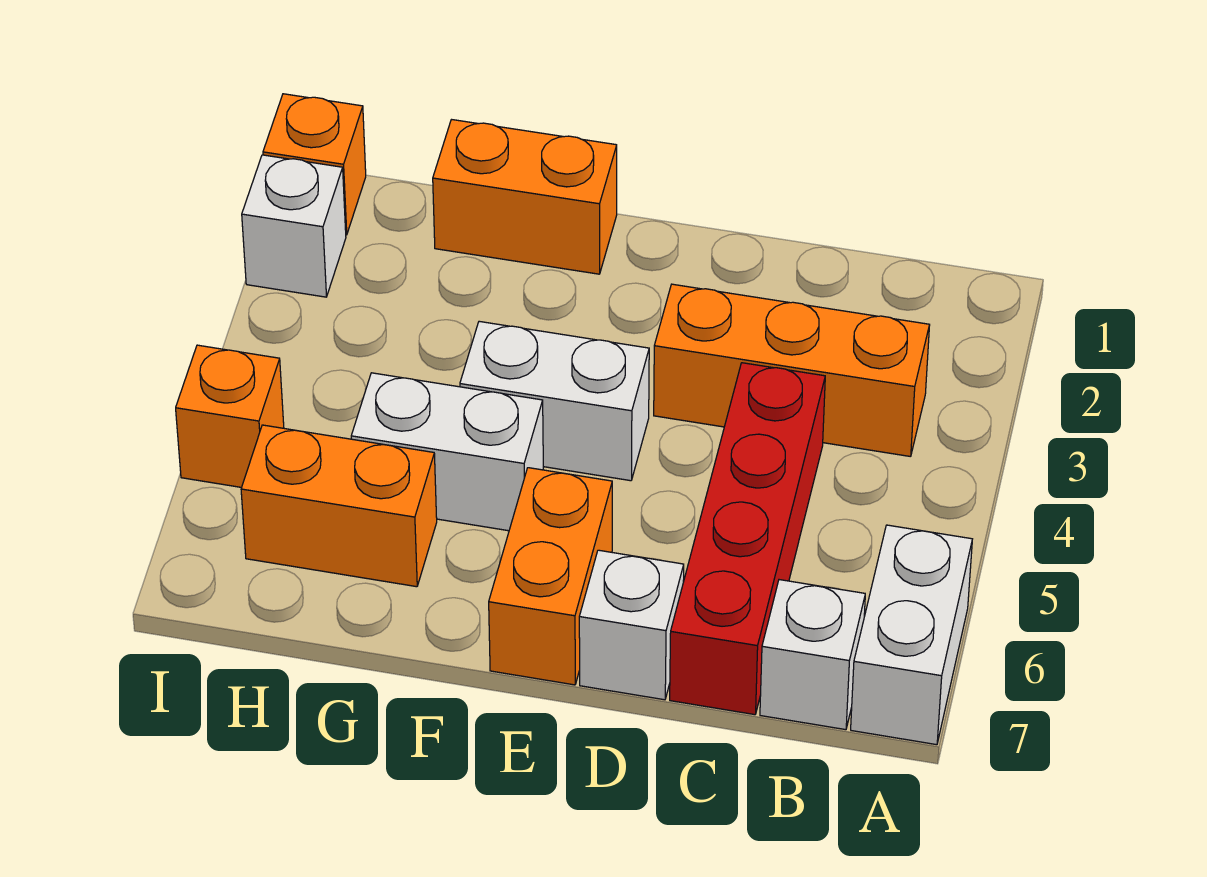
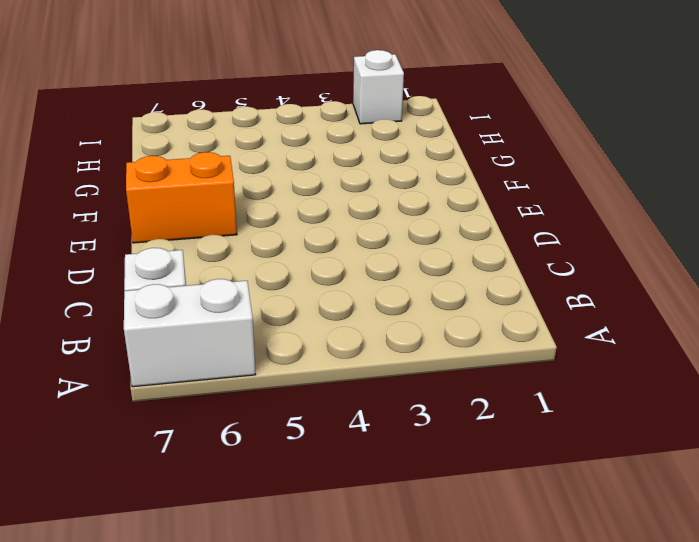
none -> orange brick B3:D3 level 1
none -> red brick C4:C7 level 1
none -> white brick D7 level 1

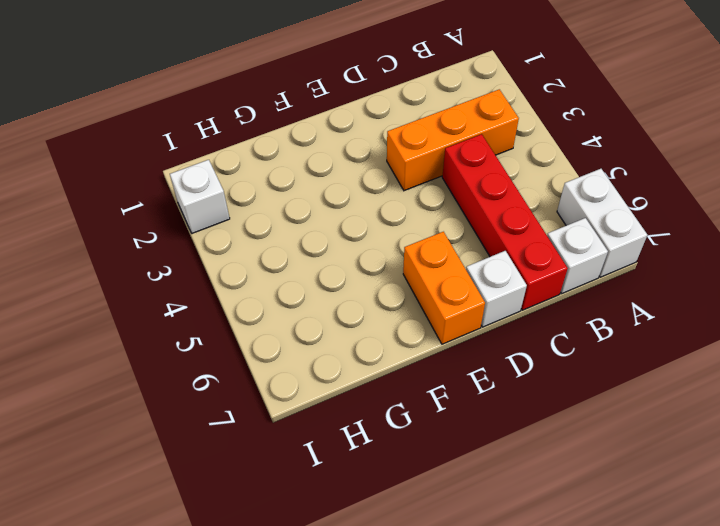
none -> white brick E4:F4 level 1
none -> orange brick F1:G1 level 1
none -> white brick F5:G5 level 1

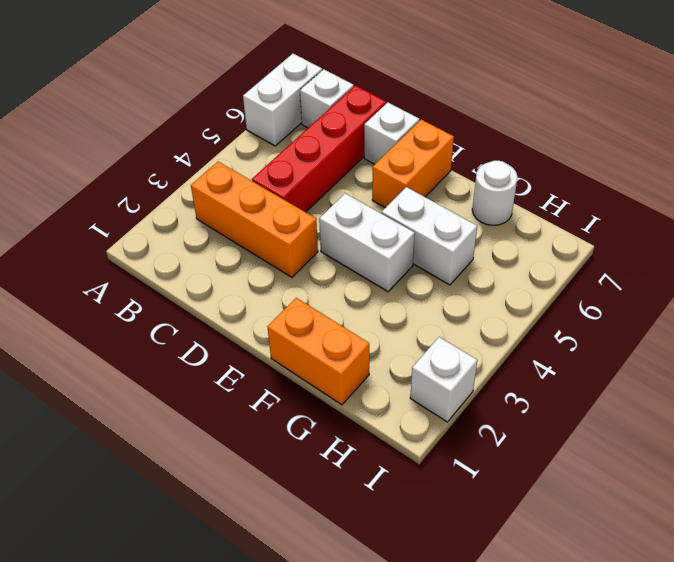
white round brick G7 level 1 -> none
none -> orange brick G6:H6 level 1
none -> orange brick I1 level 1
none -> orange brick I5 level 1

